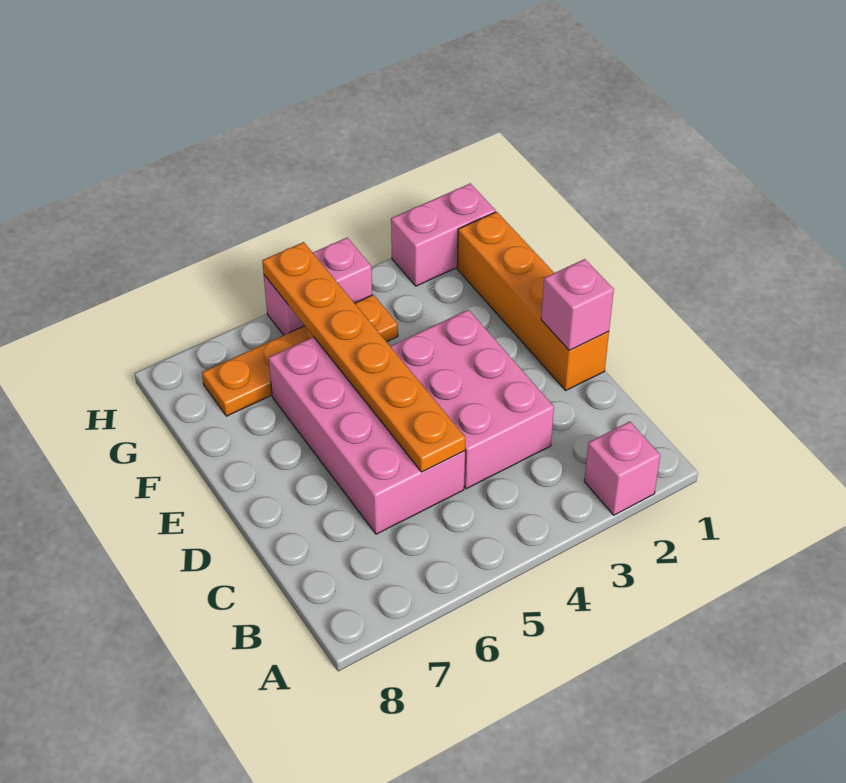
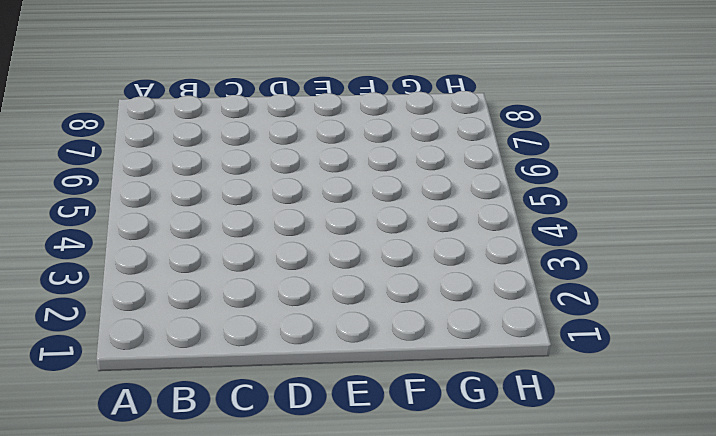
none -> pink brick A2 level 1
none -> pink brick C3:E4 level 1

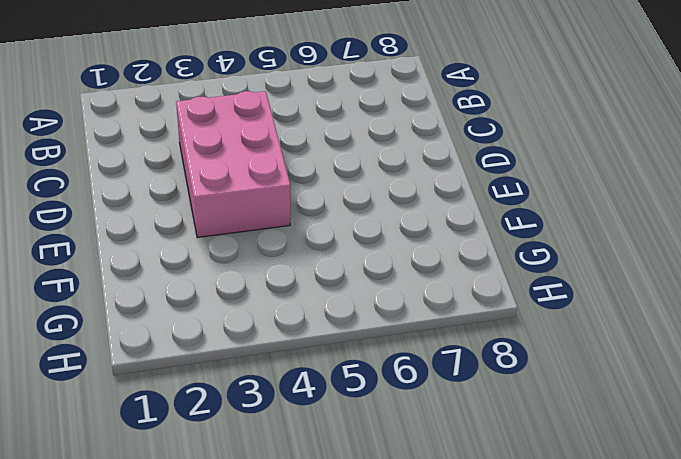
none -> pink brick A2 level 1
none -> pink brick C5:F6 level 1

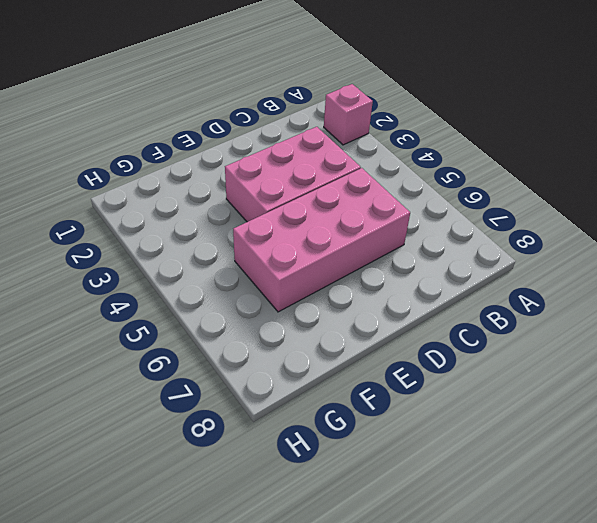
none -> orange brick D1:G1 level 1
none -> orange plate G4:G7 level 1

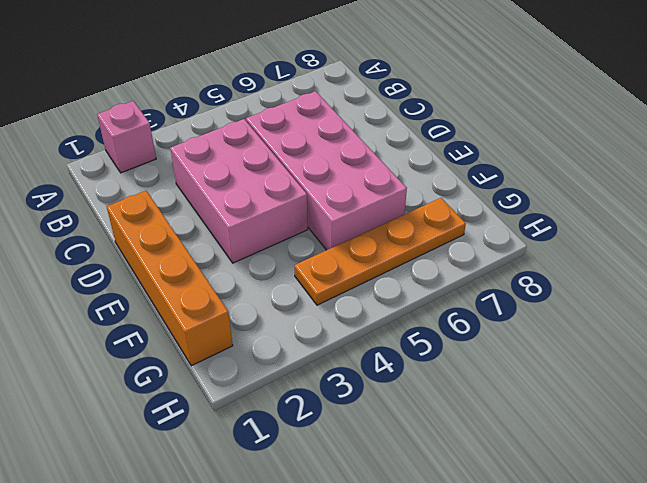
none -> pink brick H1:H2 level 1
none -> pink brick H4:H5 level 1

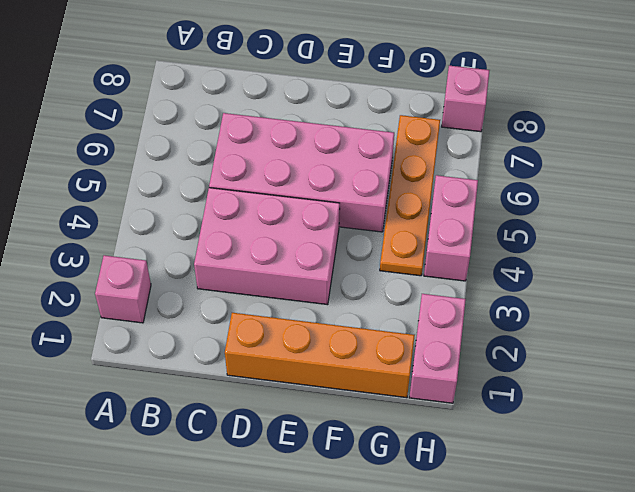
pink brick H8 level 1 -> pink brick D1 level 2
none -> orange plate C5:H5 level 2

